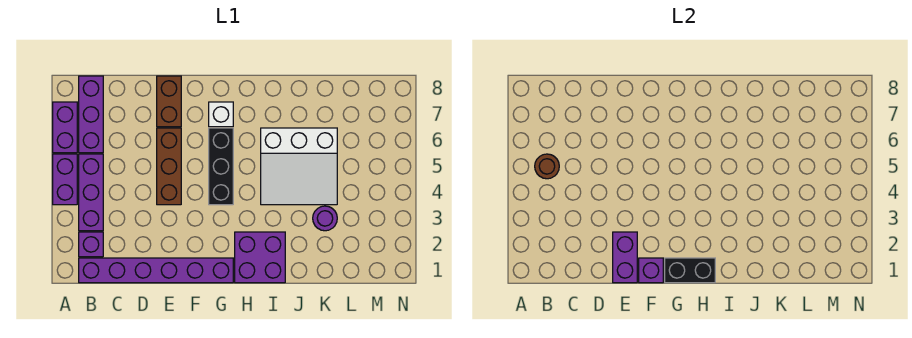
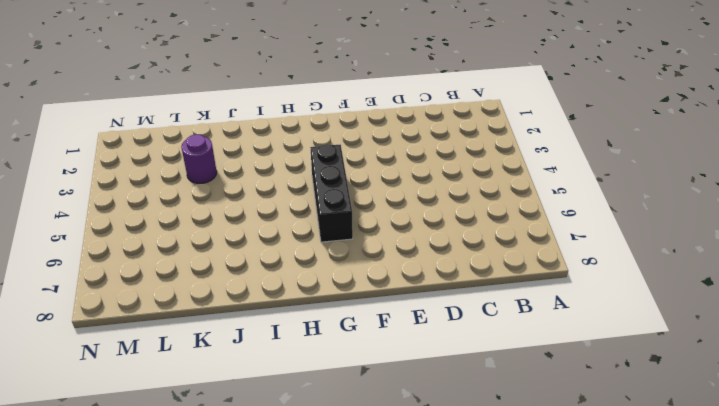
none -> purple brick A4:A5 level 1
none -> purple brick A6:A7 level 1
none -> purple brick B1:G1 level 1

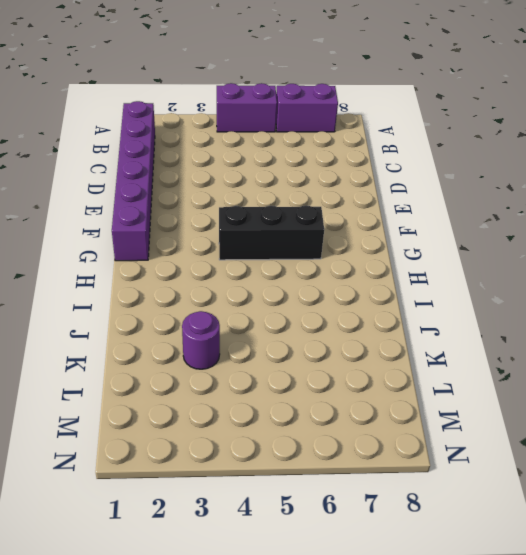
none -> purple brick B2 level 1
none -> purple brick B3:B5 level 1
none -> purple brick B6:B8 level 1

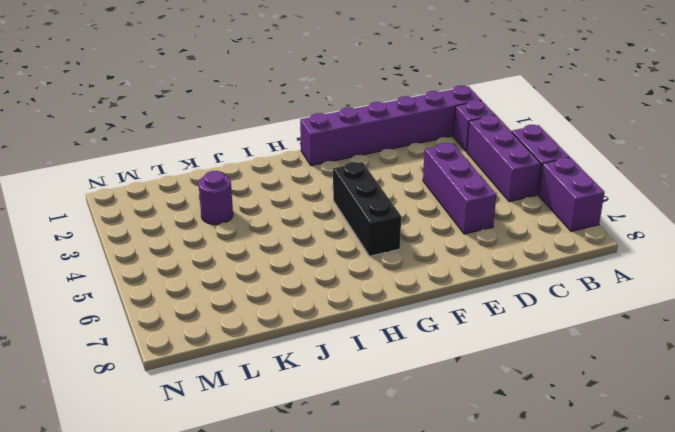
purple brick D4:D6 level 1 -> purple brick B6:B8 level 1
none -> brown brick E4:E6 level 1
none -> brown brick E7:E8 level 1
none -> white brick G7 level 1

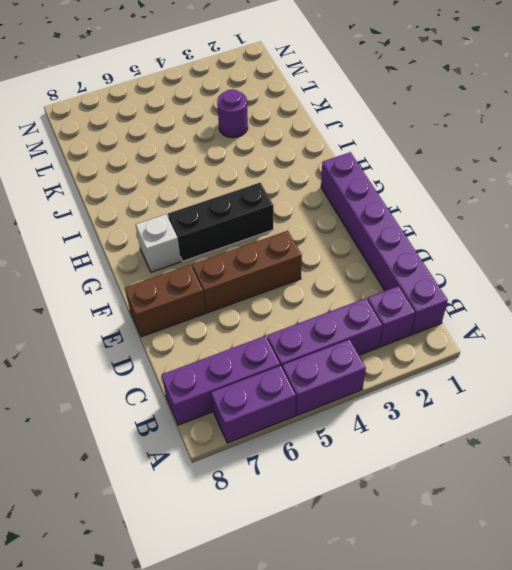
none -> purple brick H1:I2 level 1
none -> white slope I4:K6 level 1 top 6
none -> brown round brick B5 level 2

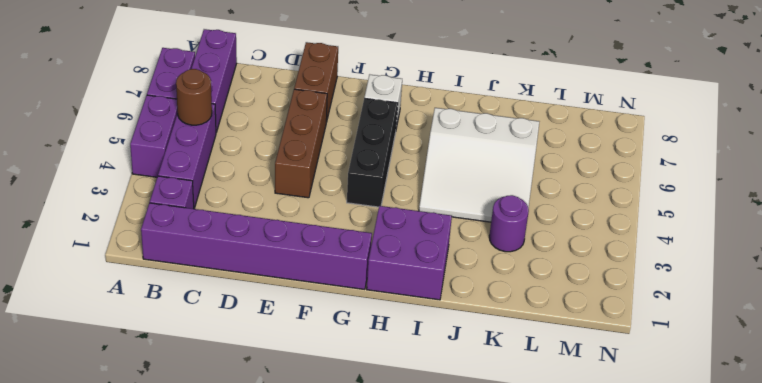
none -> purple brick E1:E2 level 2
none -> purple brick F1 level 2
none -> black brick G1:H1 level 2

